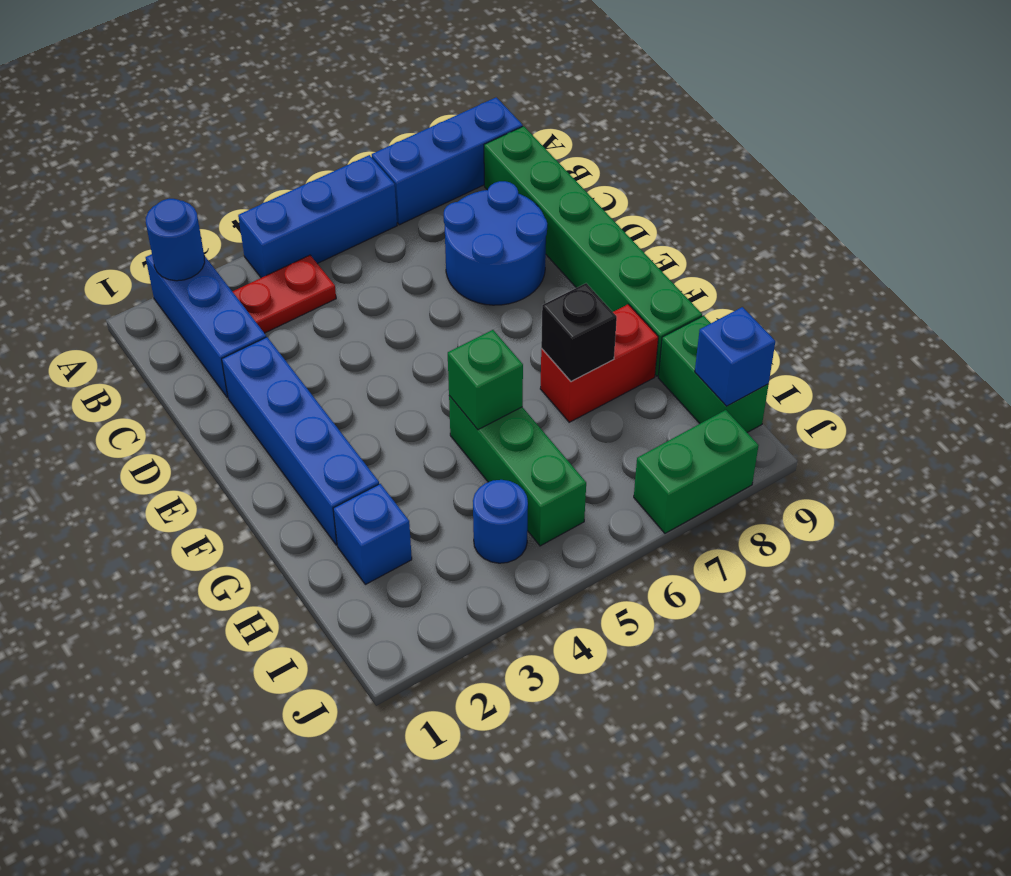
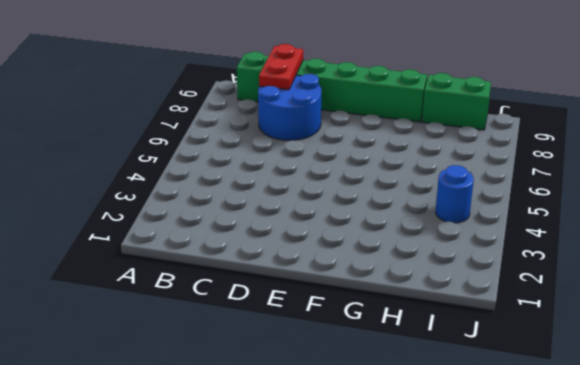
red plate C8:C9 level 2 -> red plate B3:B4 level 1
none -> blue brick A2:C2 level 1
none -> blue brick A4:A6 level 1
none -> blue brick A7:A9 level 1

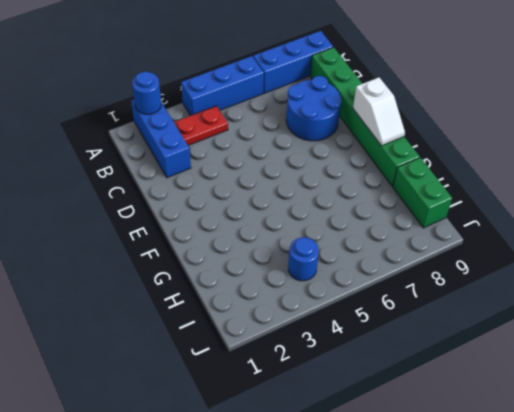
white slope E9:F9 level 2 top E -> none
none -> blue brick D2:G2 level 1
none -> green brick G5:I5 level 1
none -> red brick G7:G8 level 1

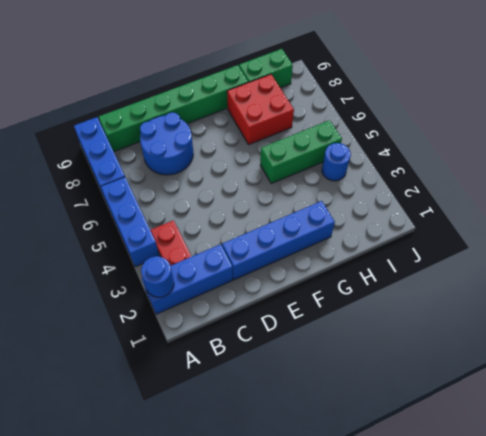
red brick G7:H8 level 1 -> red brick G7:G8 level 1
none -> blue brick H2 level 1
none -> green brick J7:J8 level 1
none -> green brick G5 level 2

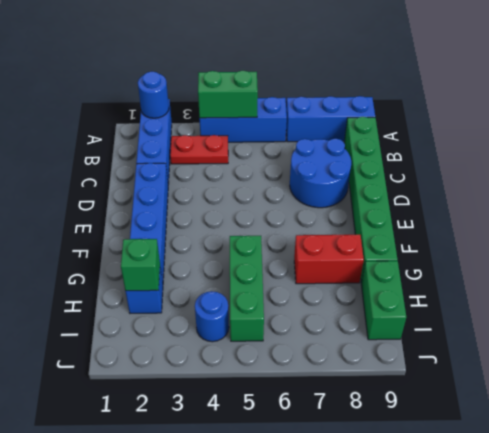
green brick A4:A5 level 2 -> green brick J7:J8 level 1
green brick H2 level 2 -> green brick G5 level 2
none -> black brick G7 level 2
none -> blue brick I9 level 2

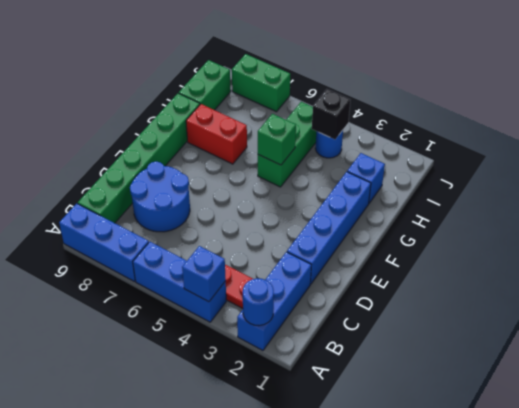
blue brick A4 level 2 -> blue brick I9 level 2
black brick I4 level 2 -> black brick G7 level 2

